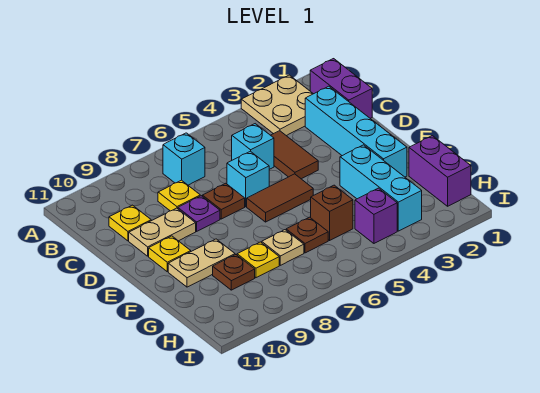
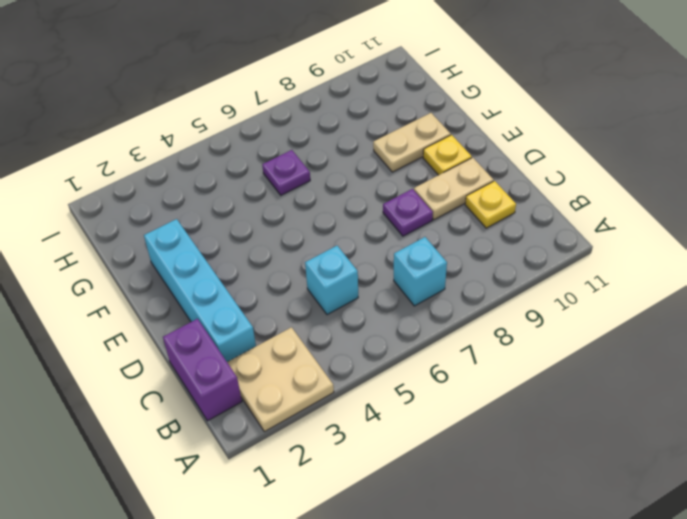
purple plate G6 level 1 -> brown plate G6 level 1
none -> brown tile C4:D4 level 1
none -> yellow plate C8 level 1
none -> cyan brick D6 level 1

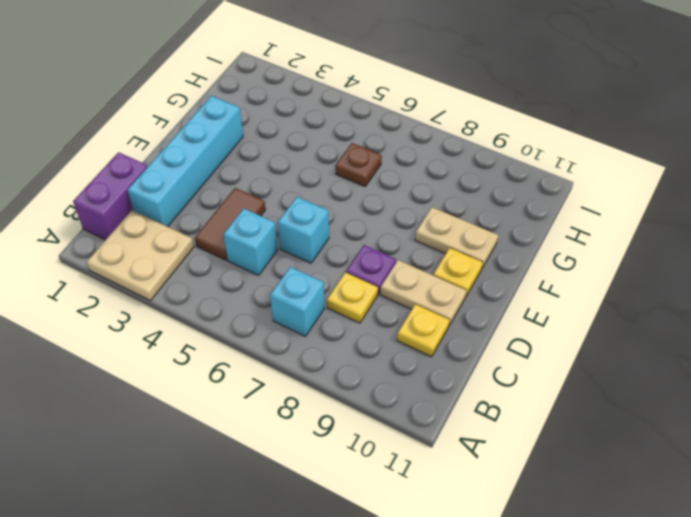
none -> brown plate D7 level 1
none -> brown tile E5:E6 level 1
none -> cyan brick F3:H3 level 1

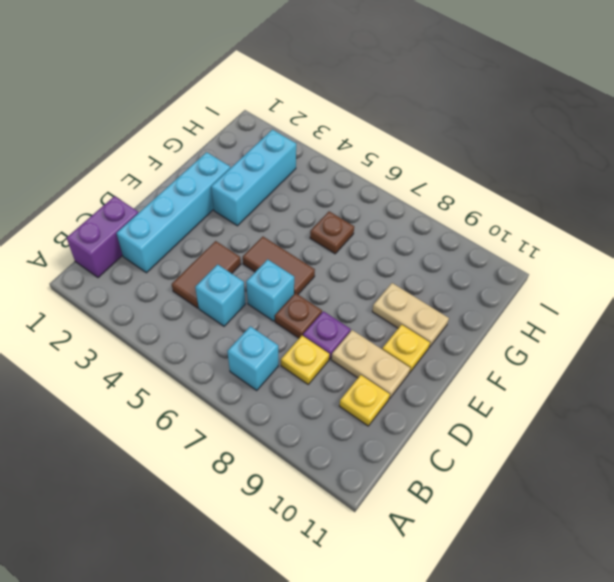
none -> tan plate A2:B3 level 1
none -> purple brick G1:H1 level 1
none -> brown brick G5 level 1

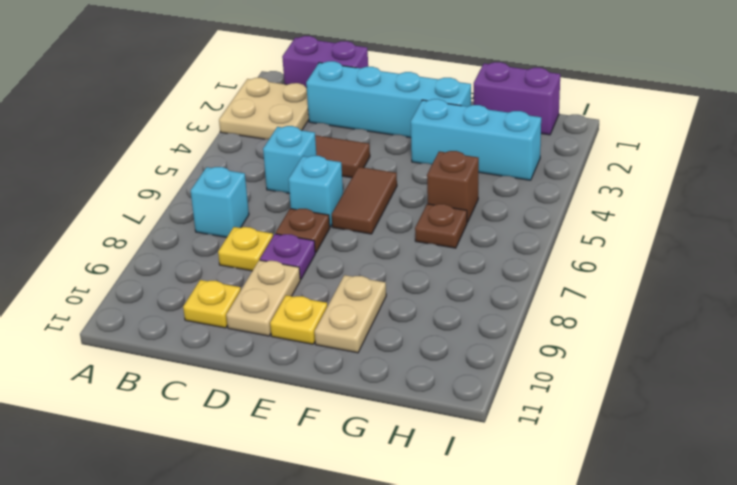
none -> tan plate G7 level 1
none -> yellow plate G8 level 1
none -> brown plate G9 level 1

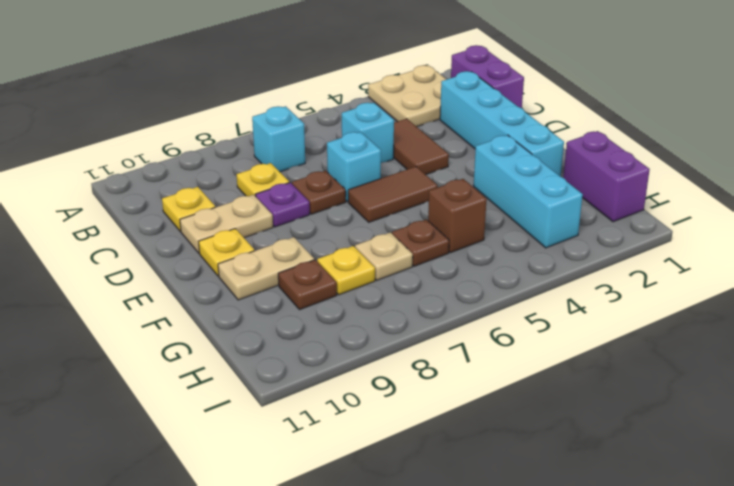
none -> purple brick H4 level 1

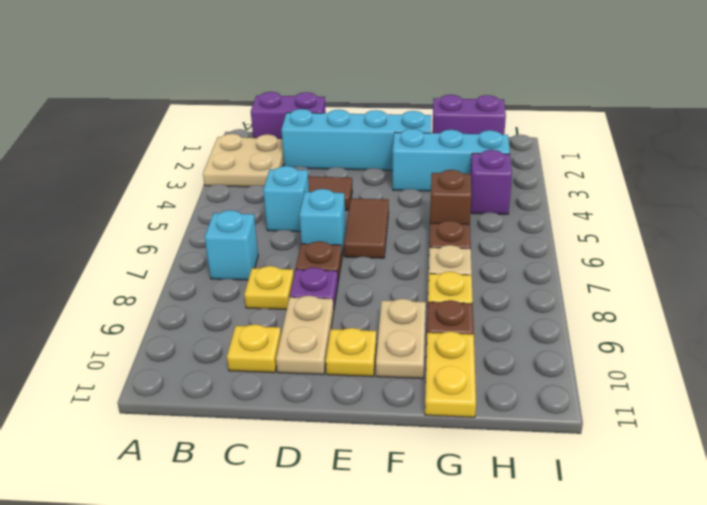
yellow plate G10:G11 level 1 -> none

